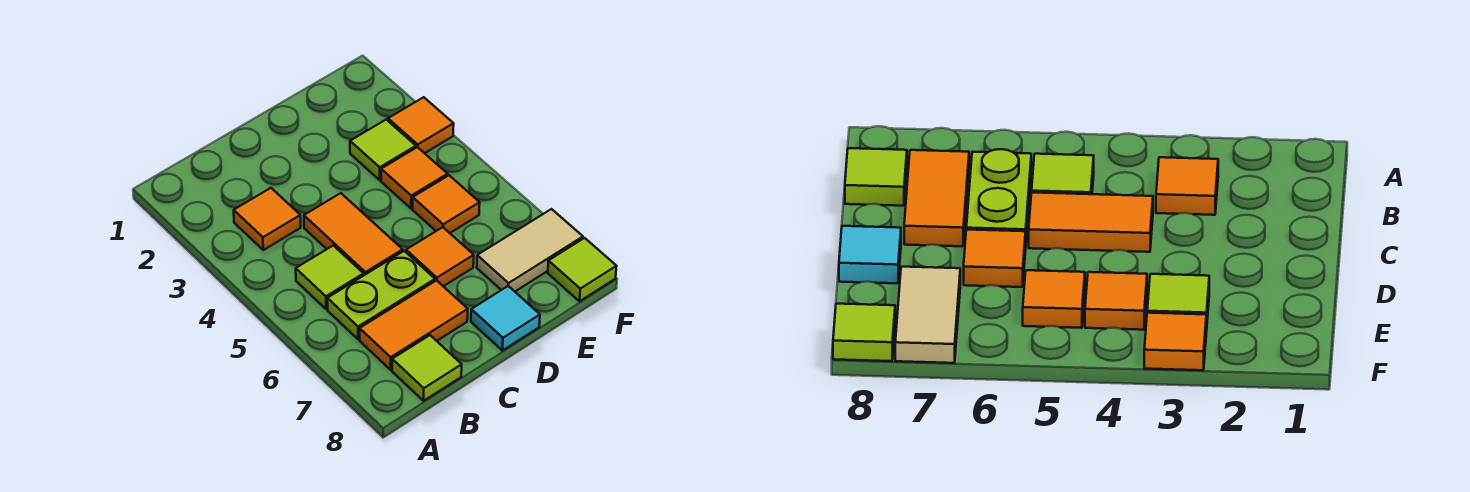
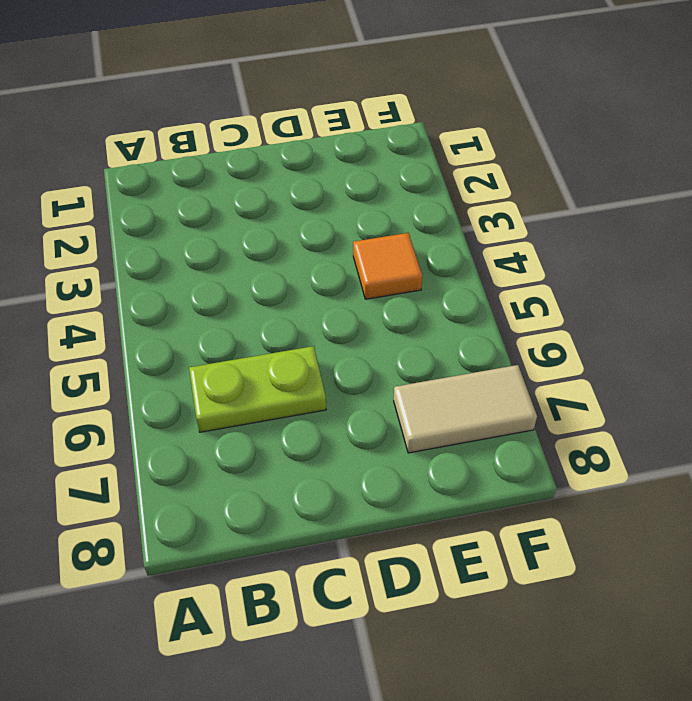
none -> orange tile B3 level 1
none -> lime tile B5 level 1
none -> orange tile B7:C7 level 1

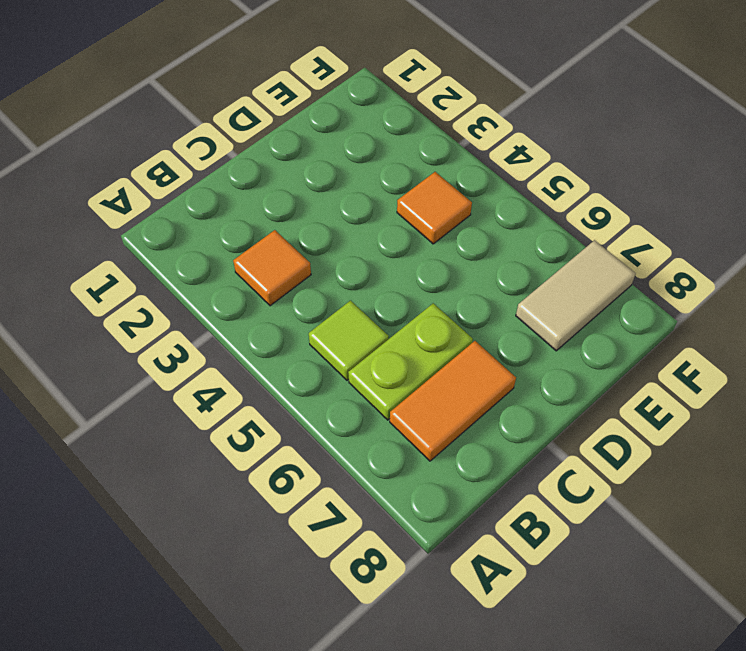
none -> lime tile B8 level 1
none -> orange tile C4:C5 level 1
none -> orange tile D6 level 1

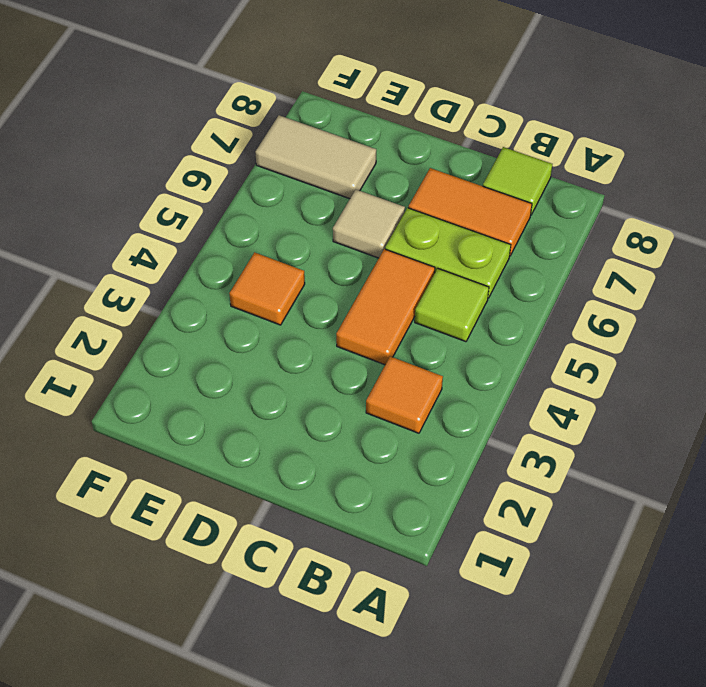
tan tile D6 level 1 -> orange tile D6 level 1
none -> cyan tile D8 level 1
none -> lime tile E3 level 1
none -> orange tile E5 level 1

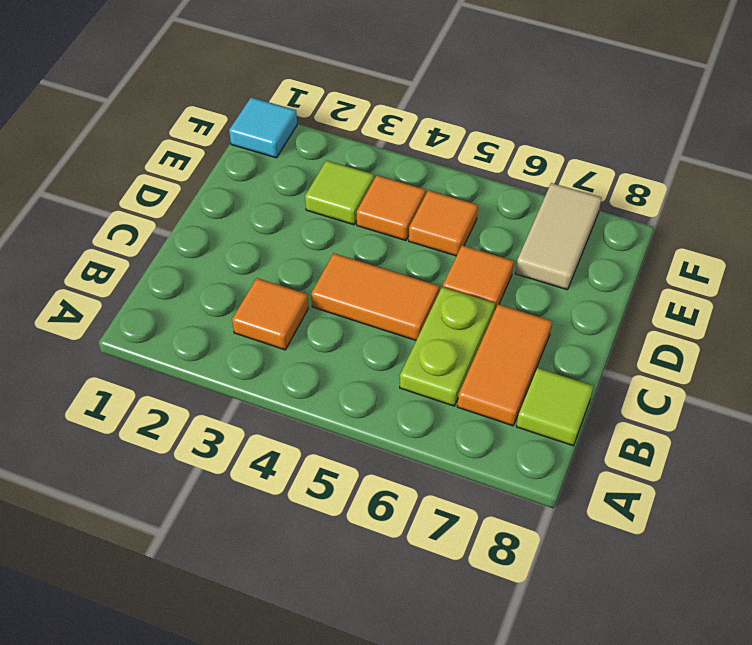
cyan tile F1 level 1 -> cyan tile D8 level 1
none -> lime tile B5 level 1
none -> orange tile F3 level 1
none -> lime tile F8 level 1

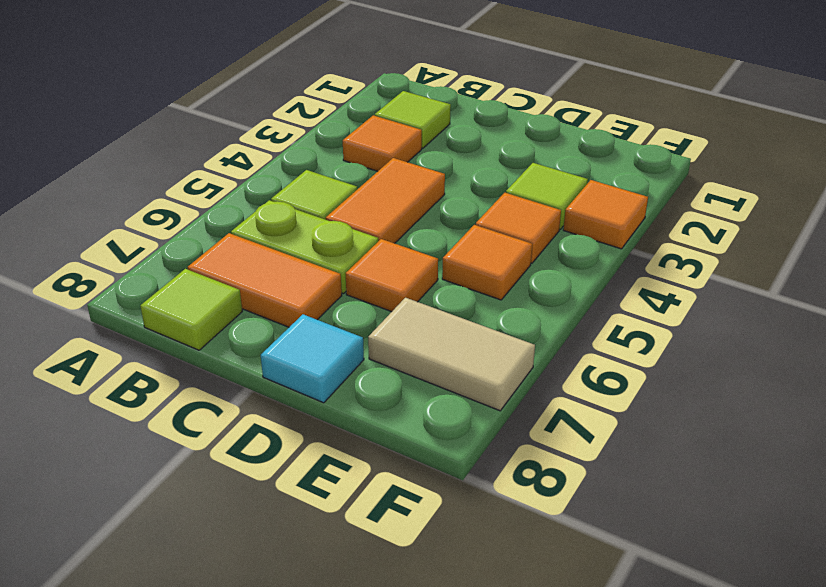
lime tile B2 level 1 -> lime tile F8 level 1

